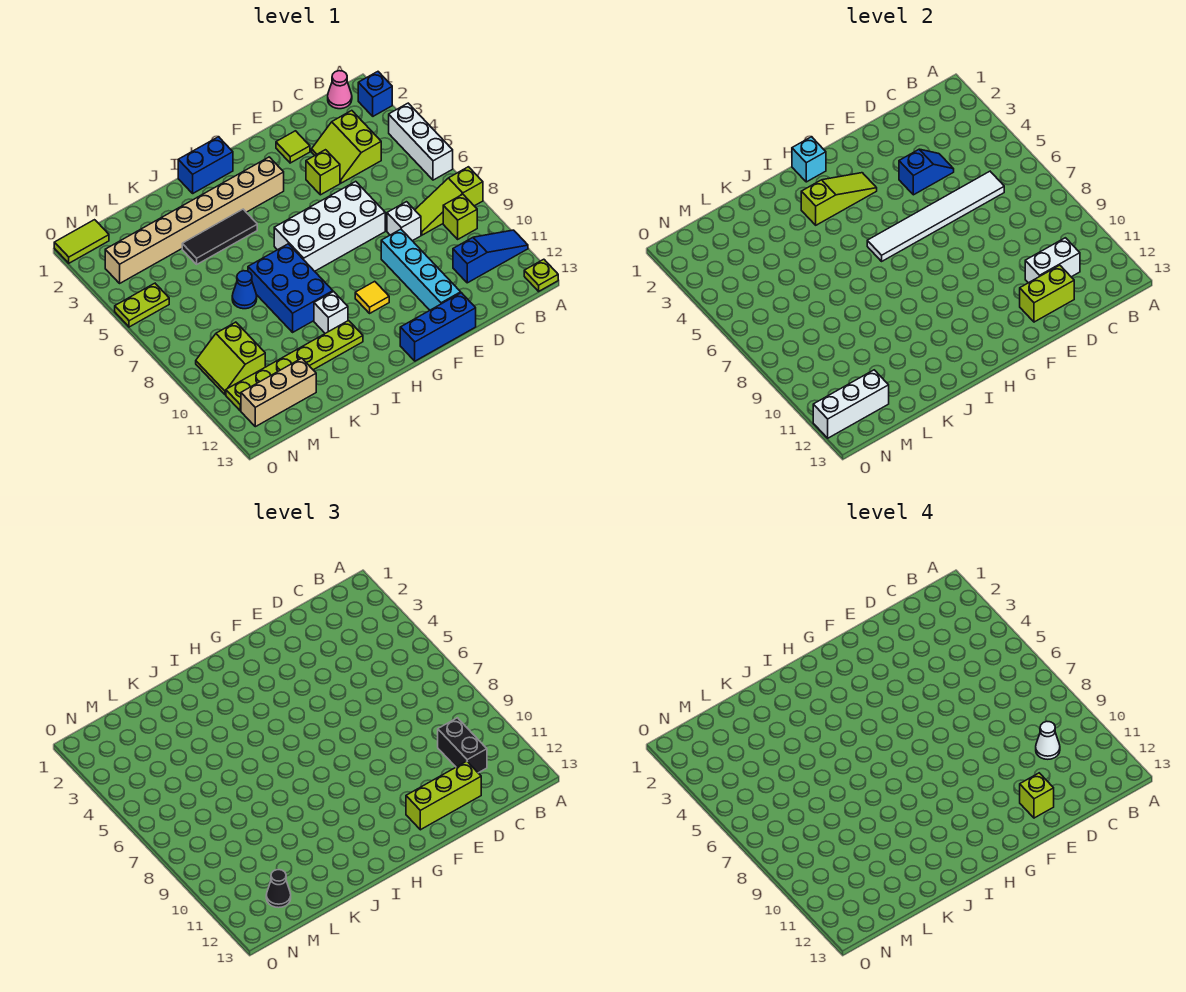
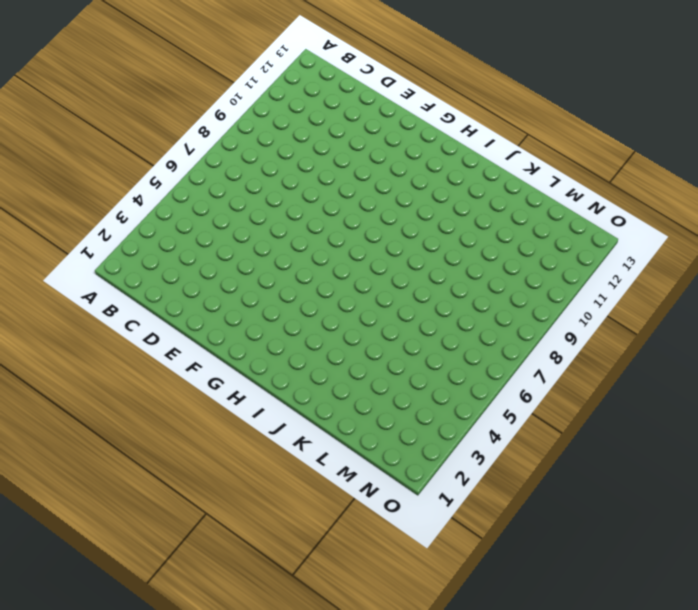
none -> blue brick A2 level 1
none -> white brick A4:A6 level 1
none -> lime slope A8:C8 level 1 top A
none -> blue slope A11:C11 level 1 top C

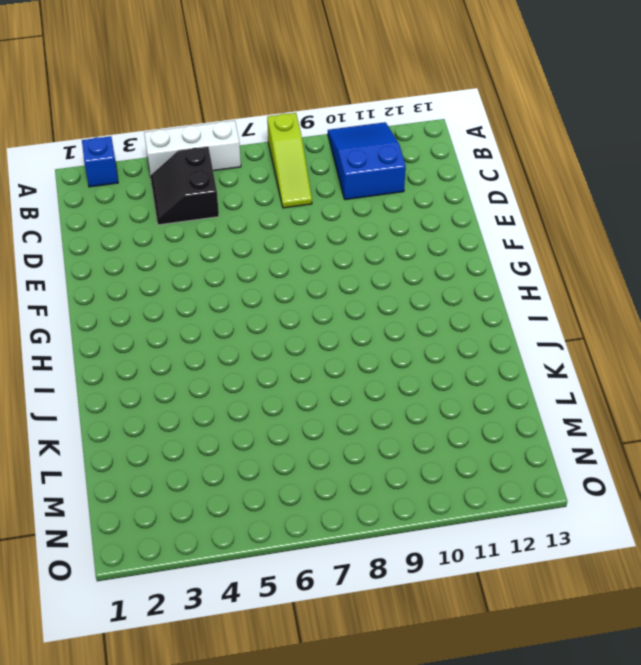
blue slope A10:C11 level 1 top C -> blue slope A11:C11 level 1 top C
black slope B4:C5 level 1 top 5 -> lime slope C3:D4 level 1 top C
none -> lime plate A13 level 1
none -> pink cone B1 level 1
none -> lime brick B9 level 1
none -> white brick D8 level 1

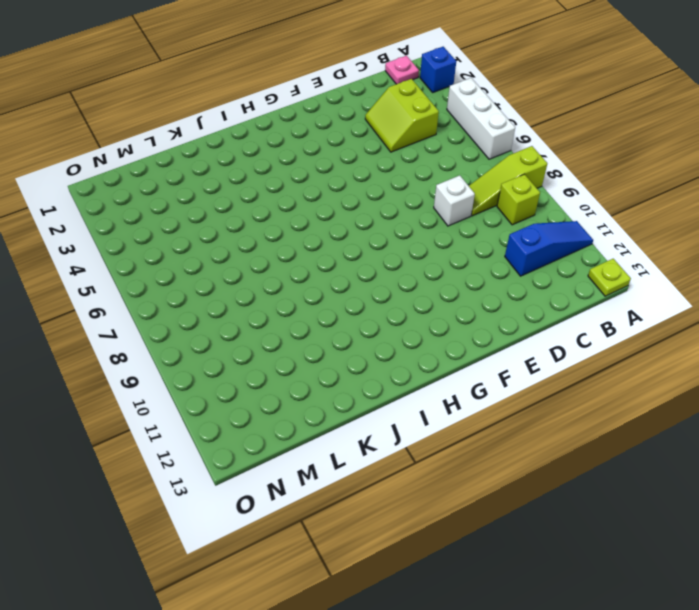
pink plate B1 level 1 -> pink cone B1 level 1
none -> lime tile E2 level 1
none -> lime brick E4 level 1
none -> white brick E6:H7 level 1
none -> cyan brick E9:E12 level 1

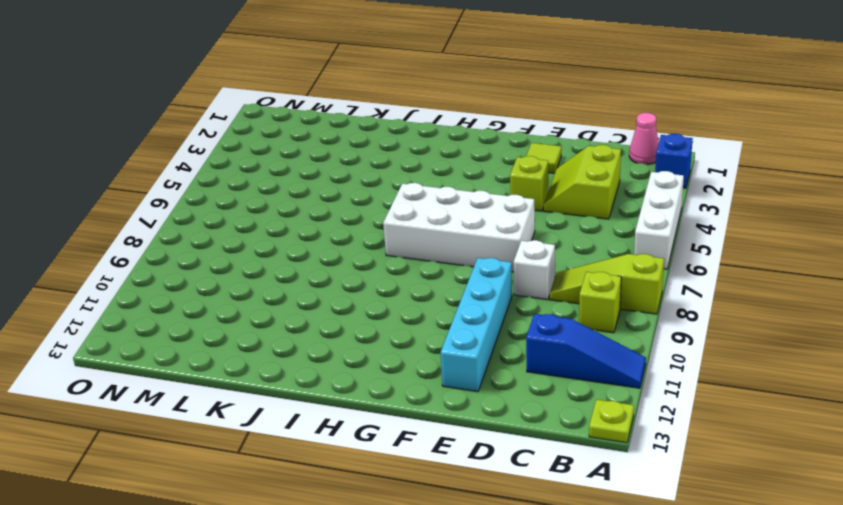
none -> blue brick E13:G13 level 1
none -> tan brick G3:N3 level 1
none -> yellow tile G10 level 1
none -> blue brick H1:I1 level 1

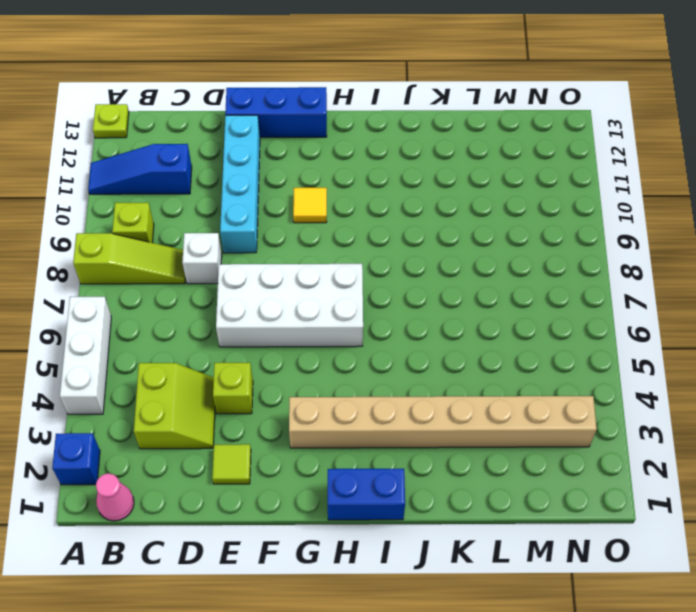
none -> black tile I4:K4 level 1
none -> blue brick I7:J9 level 1
none -> white brick I10 level 1
none -> lime plate I11:N11 level 1

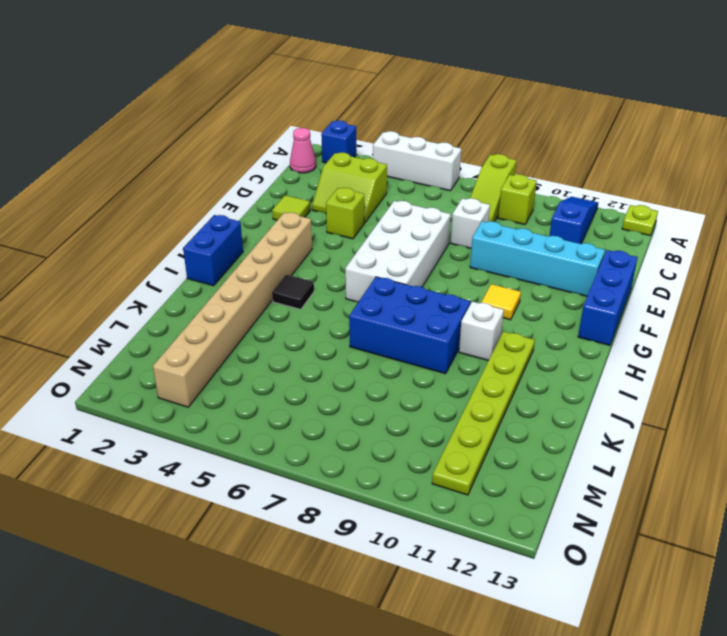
black tile I4 level 1 -> black tile I4:K4 level 1
none -> blue cone K7 level 1
none -> tan brick L12:N12 level 1
none -> lime slope M9:N10 level 1 top M
none -> lime tile N1:O1 level 1

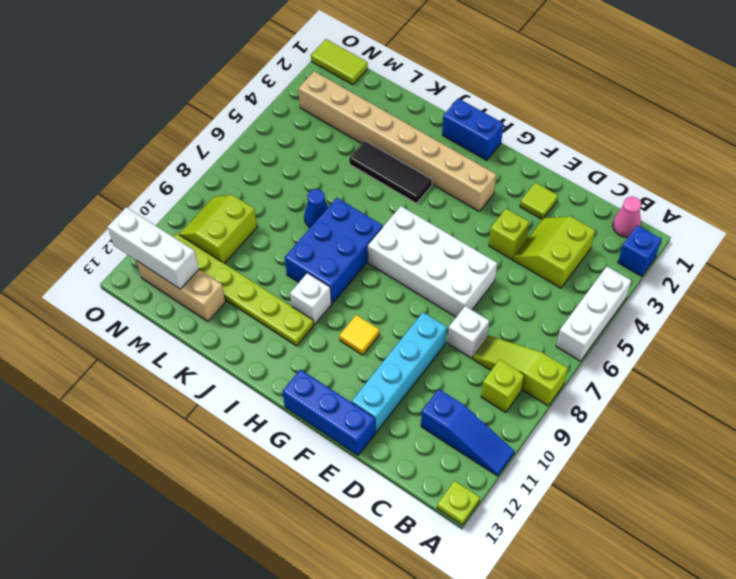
none -> lime plate N5:O5 level 1
none -> white tile C6:H6 level 2
none -> white brick C11:D11 level 2
none -> blue slope D4:E4 level 2 top E

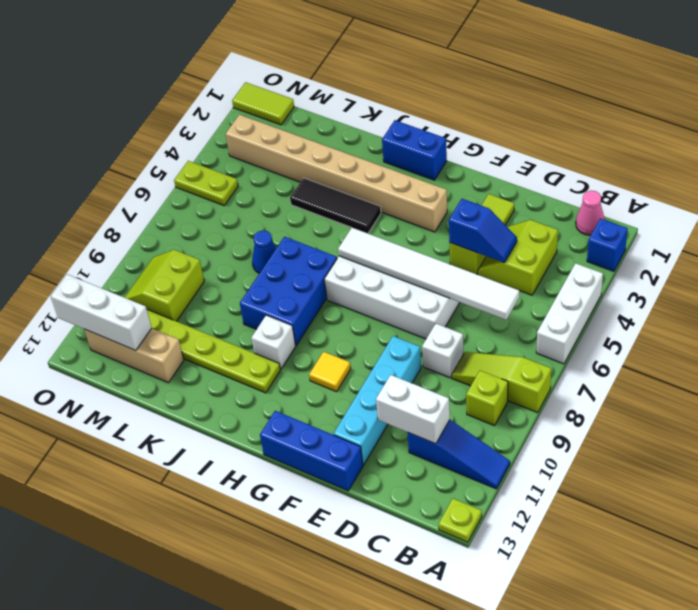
none -> lime brick D12:E12 level 2
none -> lime slope G3:I3 level 2 top I
none -> cyan brick H1 level 2
none -> black brick C10:C11 level 3

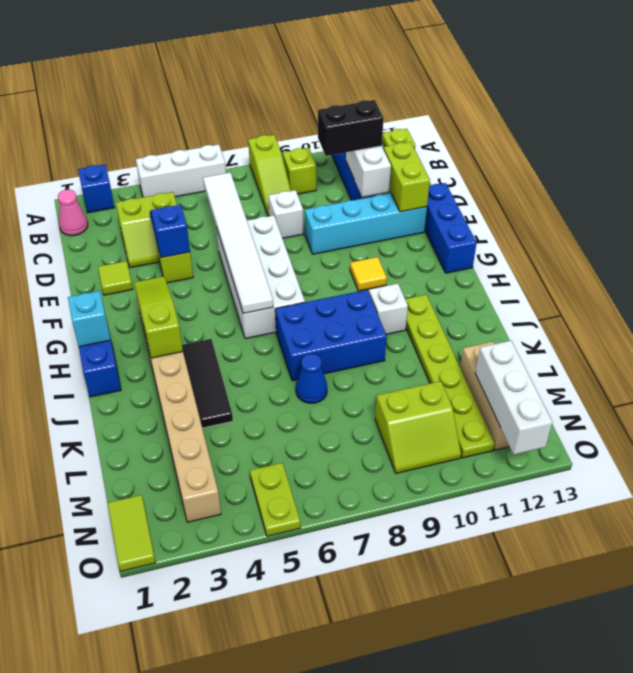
none -> lime brick D12:F12 level 3
none -> black cone M12 level 3
none -> white cone C10 level 4
none -> lime brick E12 level 4

